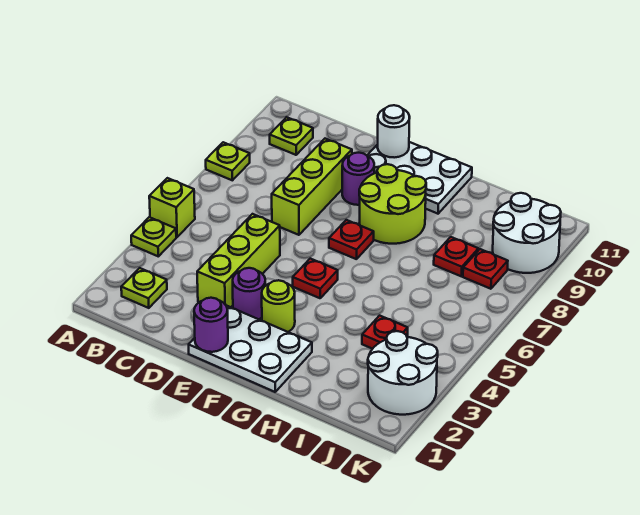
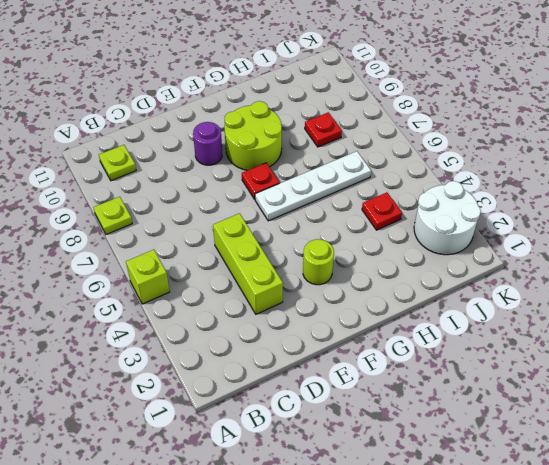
white plate F6:I6 level 1 -> none
none -> lime plate A4 level 1
none -> lime plate B2 level 1
none -> lime brick D7:D9 level 1

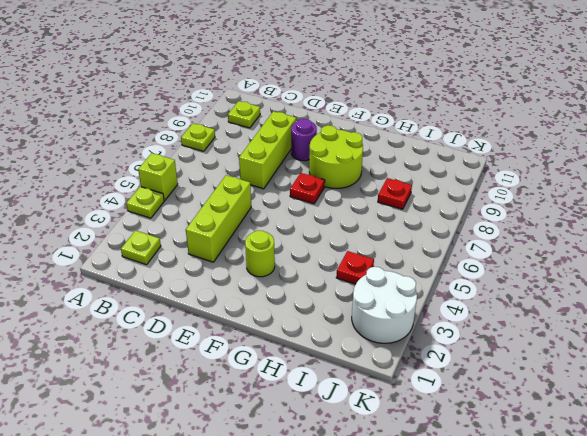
none -> white plate E1:G2 level 1
none -> purple round brick E3 level 1
none -> white plate E10:G11 level 1

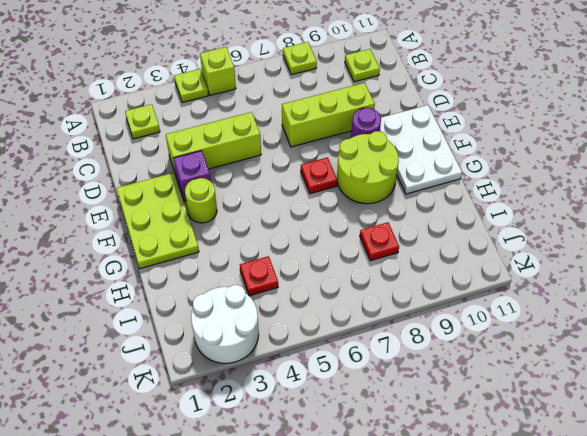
lime plate E1:G2 level 1 -> white plate E1:G2 level 1
purple brick E3 level 1 -> purple round brick E3 level 1
none -> red plate F5 level 1
none -> red plate J8 level 1
none -> white round brick J9:K10 level 1

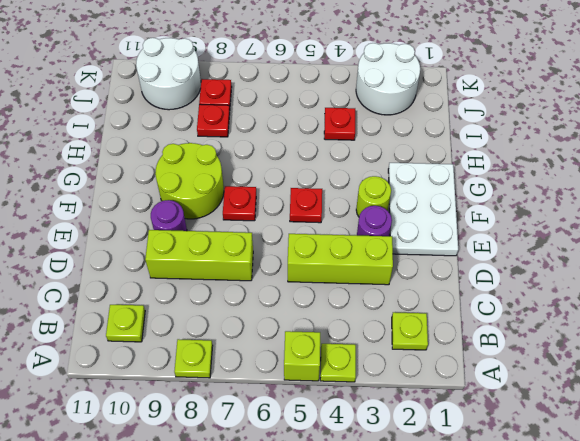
none -> white plate E10:G11 level 1
none -> purple round brick E1 level 2
none -> white round brick E11 level 2

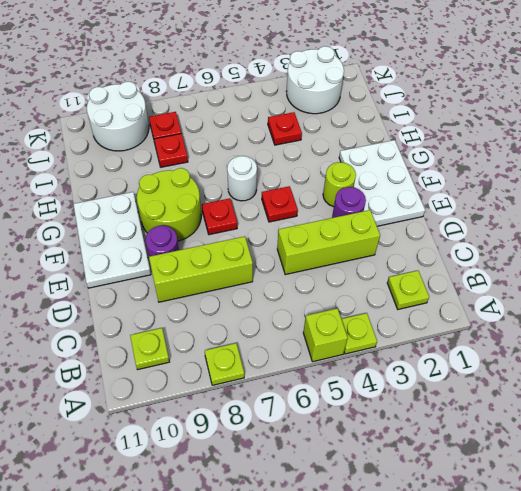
white round brick G6 level 1 -> white round brick E11 level 2
none -> purple round brick E1 level 2

